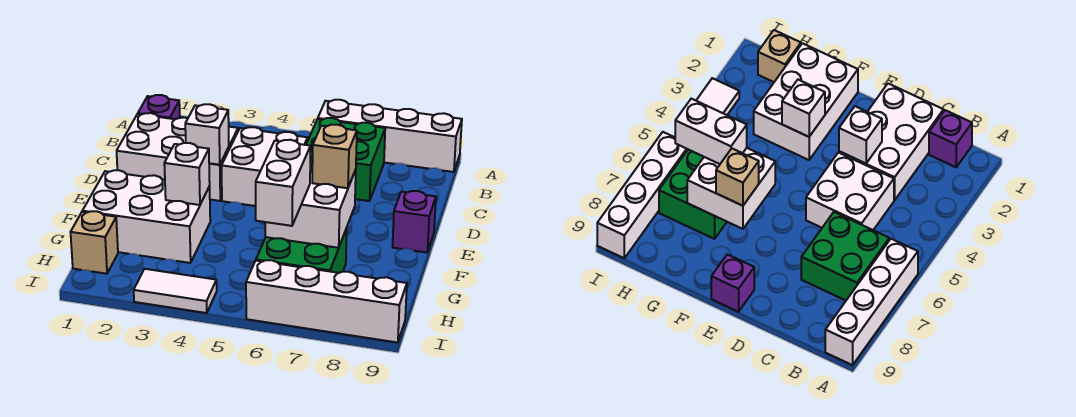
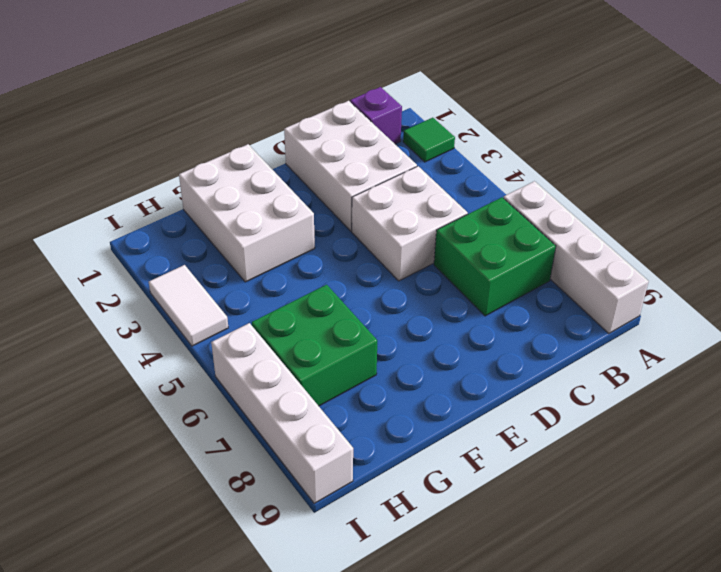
green tile A2 level 1 -> none
none -> purple brick E9 level 1
none -> tan brick H1 level 1
none -> white brick D3 level 2

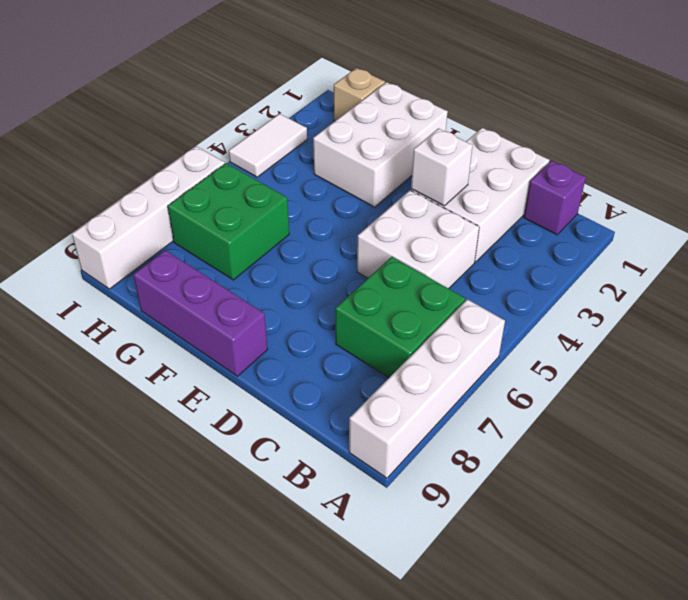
purple brick E9:G9 level 1 -> purple brick E9 level 1
none -> white brick F3 level 2
none -> white brick F6:G7 level 2
none -> tan brick F7 level 3

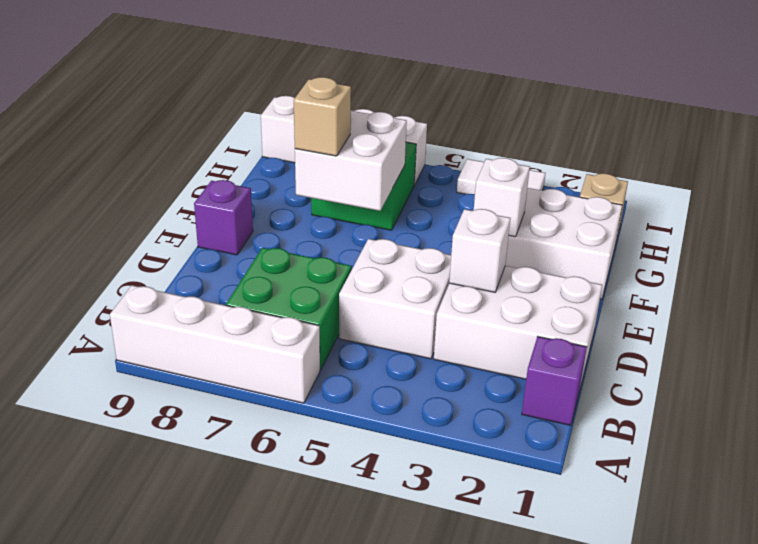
none -> white brick G6:H6 level 3

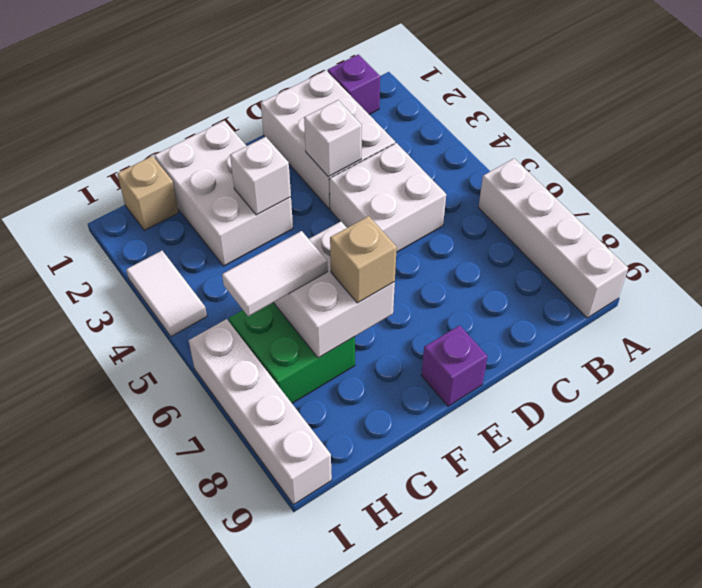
white tile G6:H6 level 3 -> white brick G6:H6 level 3
none -> green brick B6:C7 level 1

